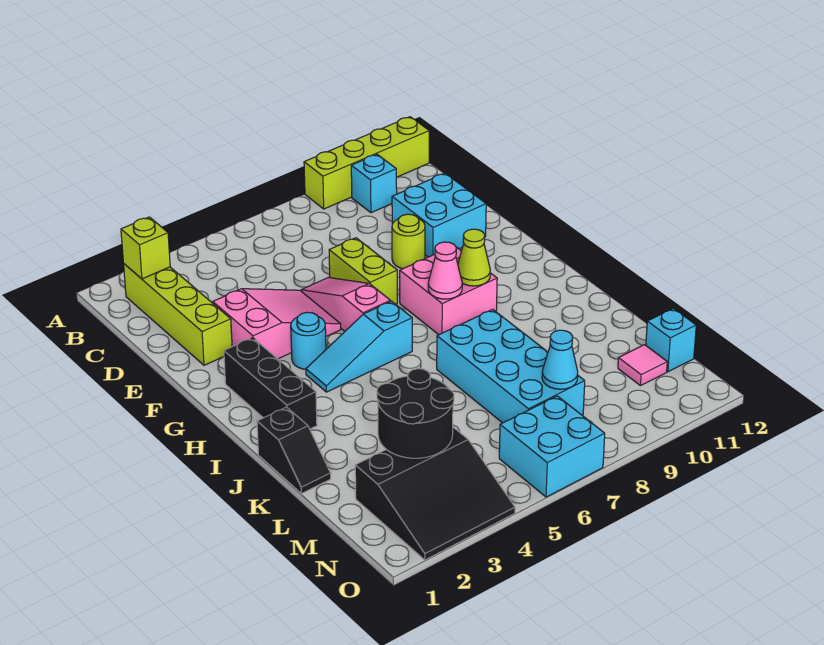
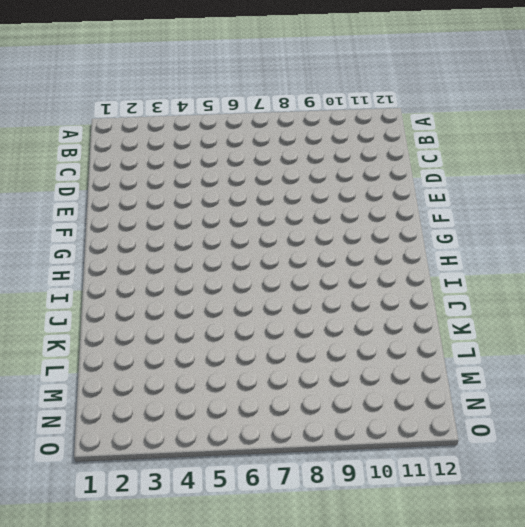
none -> lime brick A9:A12 level 1
none -> lime brick B2:E2 level 1
none -> cyan brick B10 level 1

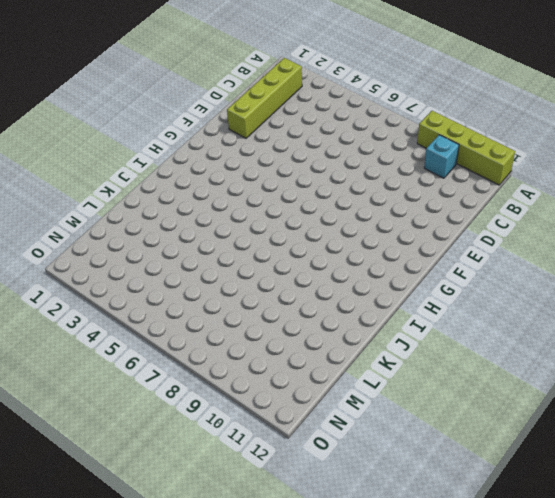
none -> cyan brick D10:E11 level 1
none -> pink slope E3:F5 level 1 top 3
none -> pink slope E6:G6 level 1 top G

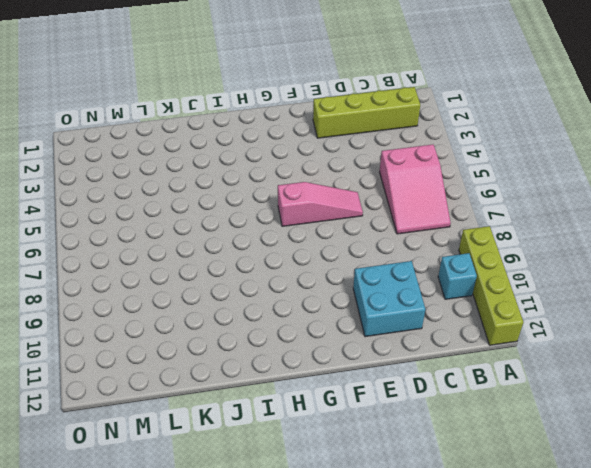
pink slope B5:C7 level 1 top 5 -> pink slope E3:F5 level 1 top 3
none -> lime brick E7:F7 level 1
none -> lime round brick E9 level 1
none -> black brick G2:I2 level 1

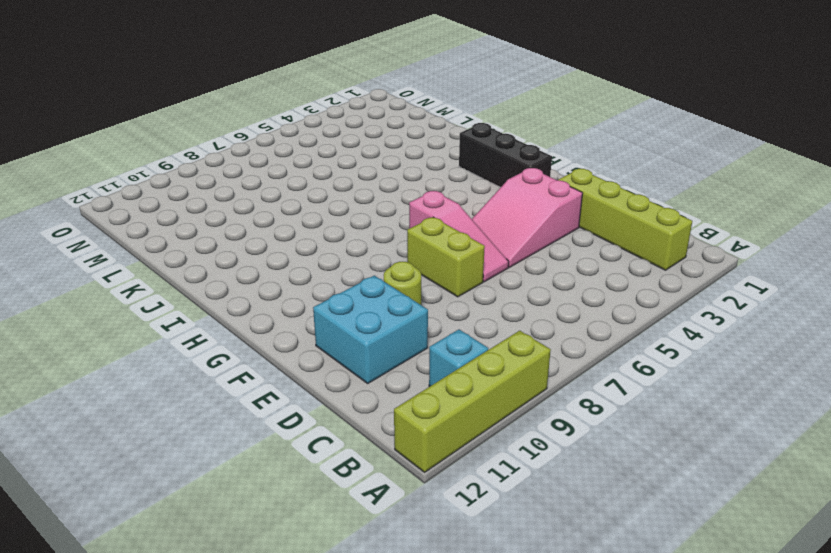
none -> cyan round brick G4 level 1
none -> pink brick G8:H9 level 1
none -> cyan slope H4:H6 level 1 top 6

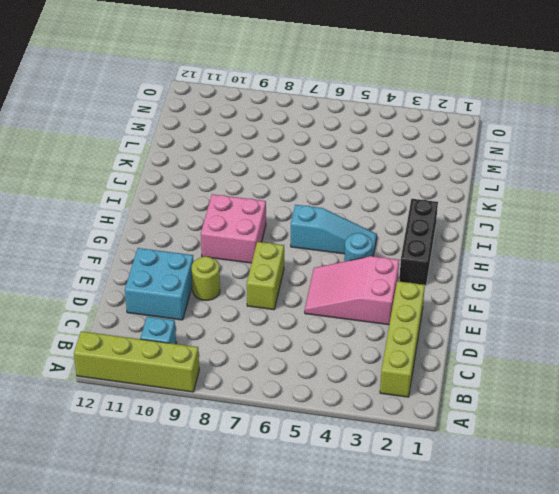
none -> pink slope E6:G6 level 1 top G
none -> black slope J1:K1 level 1 top J
none -> cyan brick J7:M8 level 1

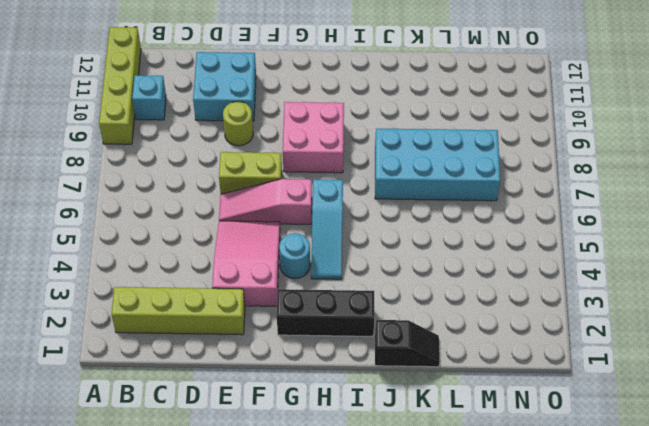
none -> black slope M2:O4 level 1 top M
none -> pink tile M11 level 1
none -> cyan brick M12 level 1

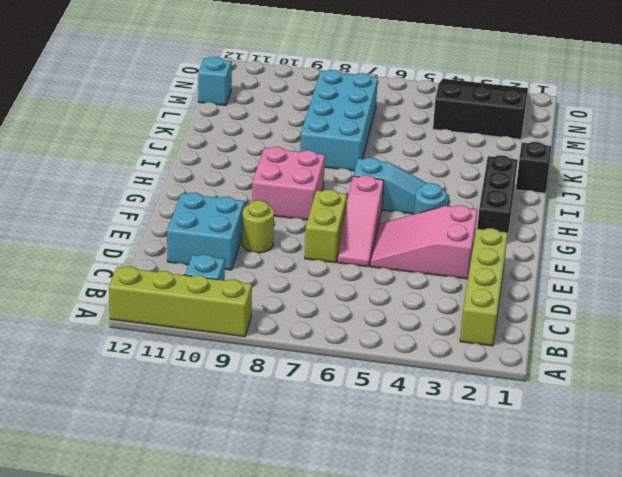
none -> pink tile M11 level 1
none -> cyan brick N6:O7 level 1
none -> lime brick B2 level 2

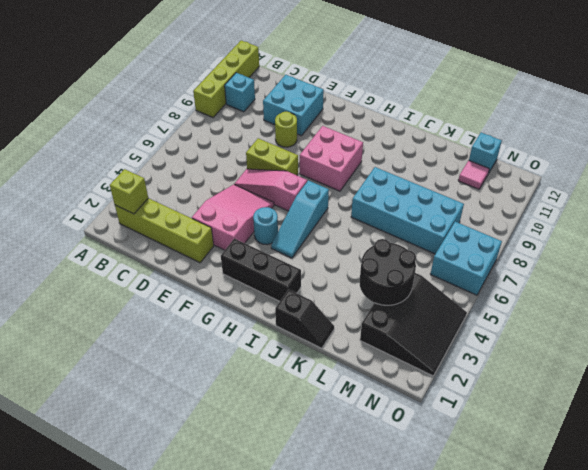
none -> pink cone H8 level 2
none -> lime cone H9 level 2
none -> cyan cone M8 level 2

